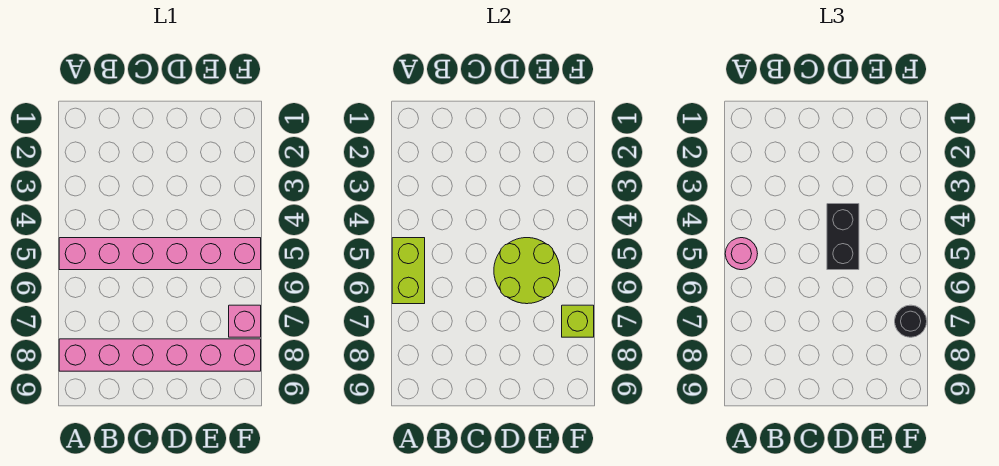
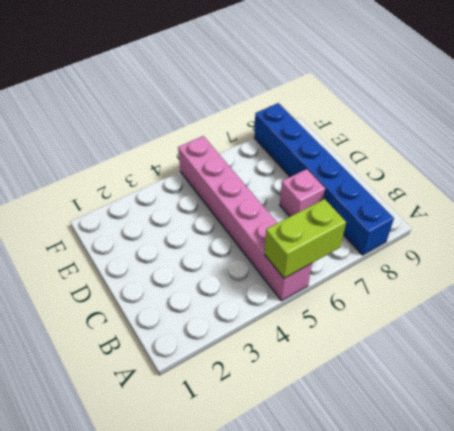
blue brick A8:F8 level 1 -> pink brick A8:F8 level 1
pink brick C7 level 1 -> pink brick F7 level 1
none -> lime round brick D5:E6 level 2
none -> lime brick F7 level 2

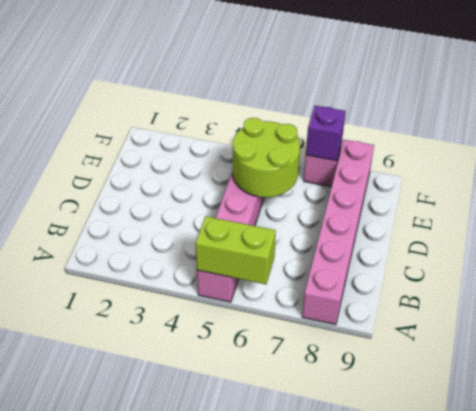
purple brick F7 level 2 -> lime brick F7 level 2
none -> pink round brick A5 level 3
none -> black brick D4:D5 level 3

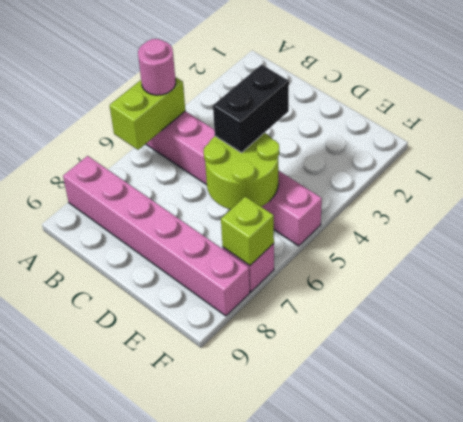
none -> black round brick F7 level 3

